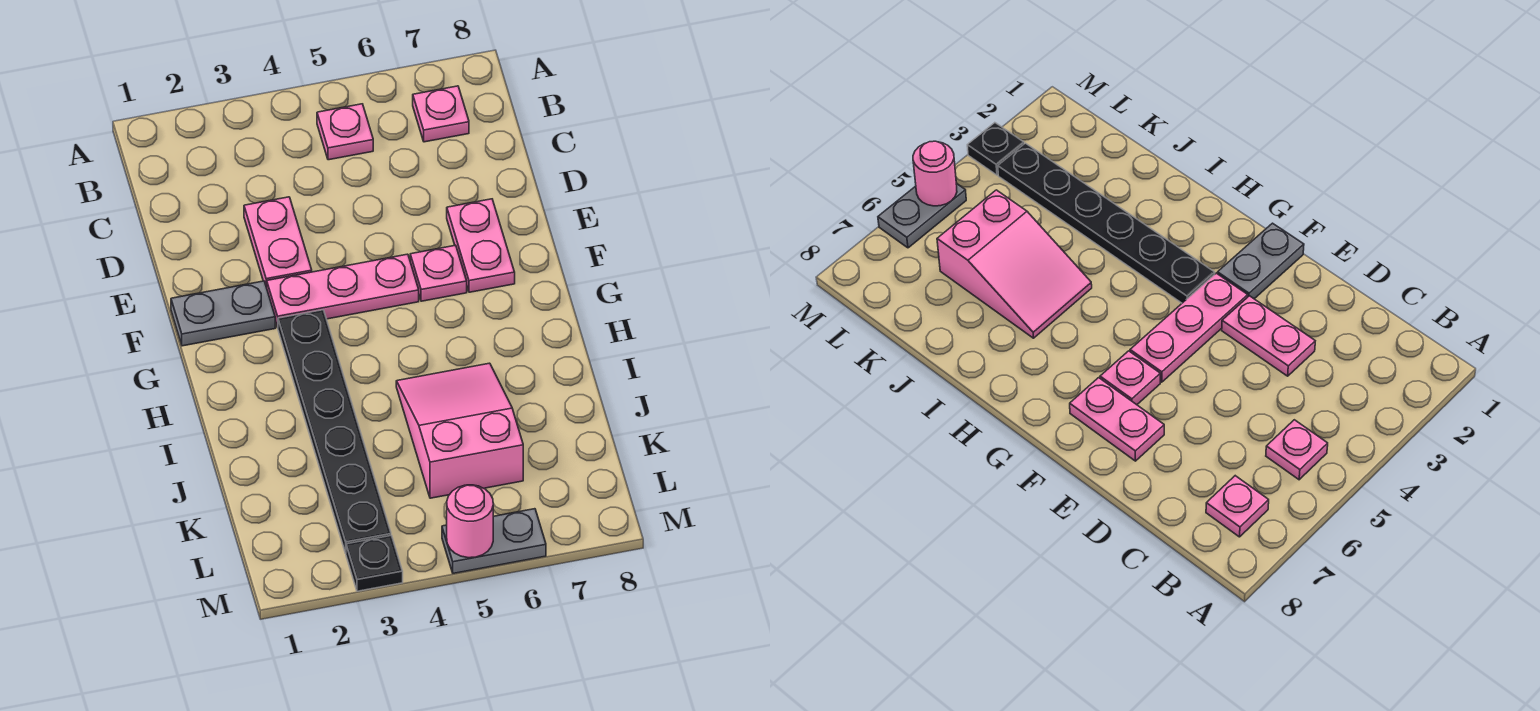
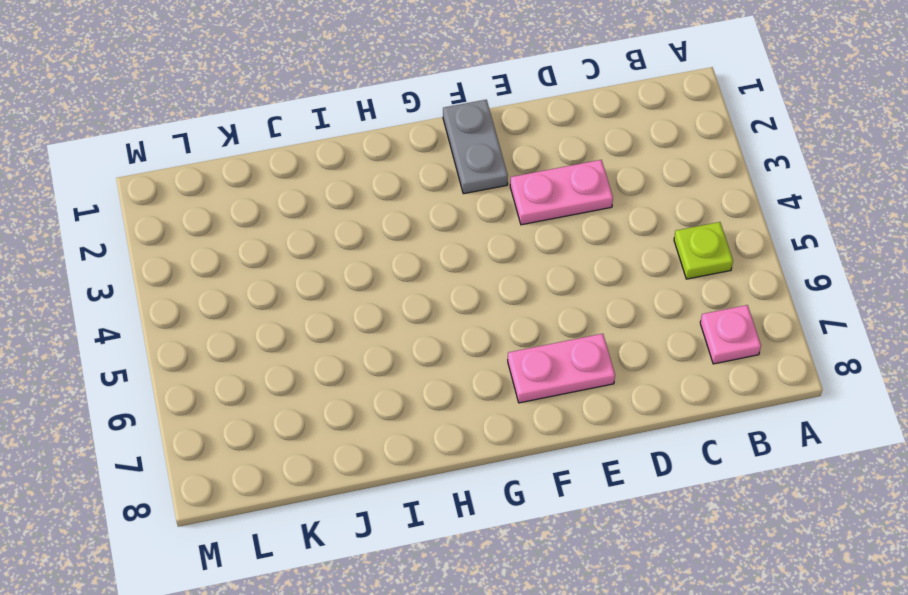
lime plate B5 level 1 -> pink plate B5 level 1
none -> pink plate F3:F5 level 1
none -> pink plate F6 level 1
none -> black plate G3:L3 level 1

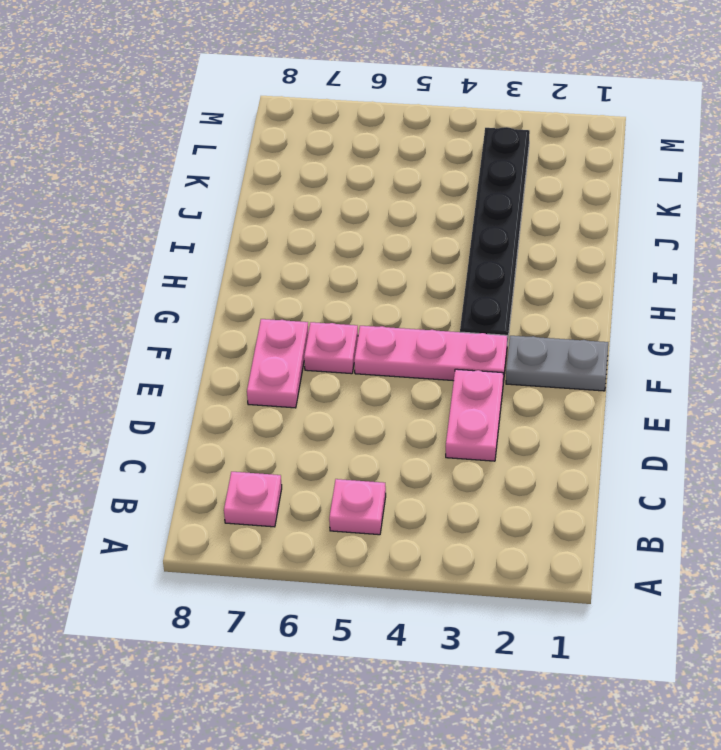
none -> pink slope I5:K6 level 1 top K
none -> black plate M3 level 1
none -> grey plate M5:M6 level 1

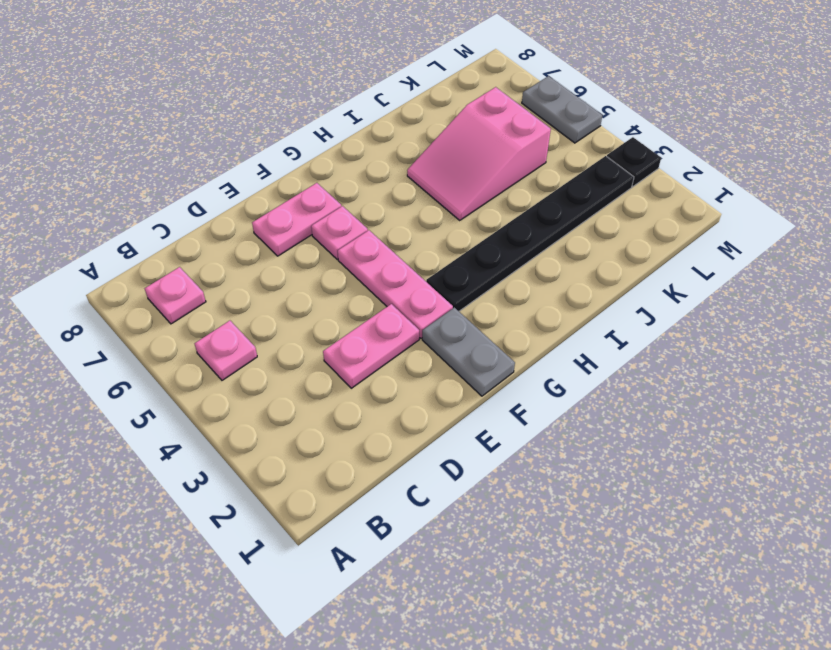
none -> pink round brick M5 level 2

